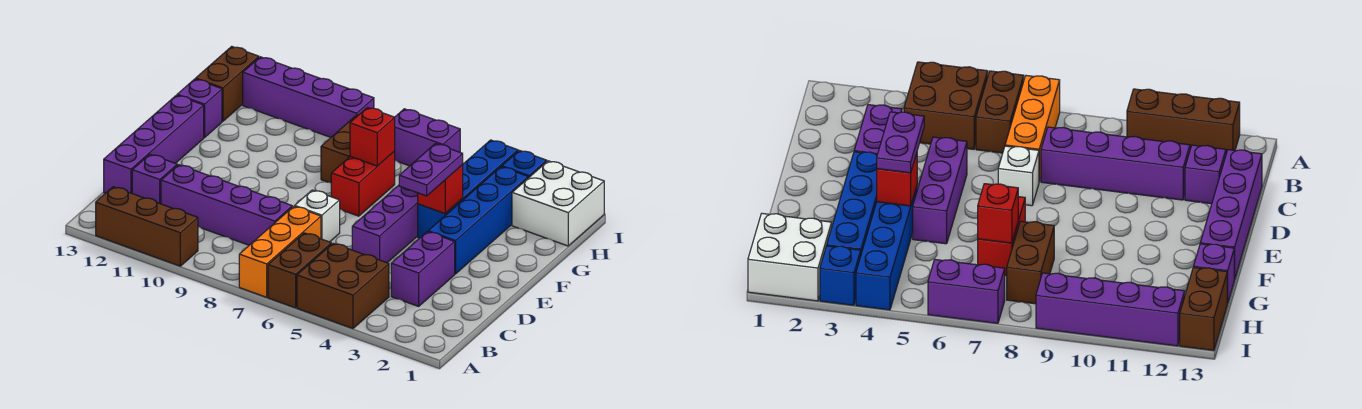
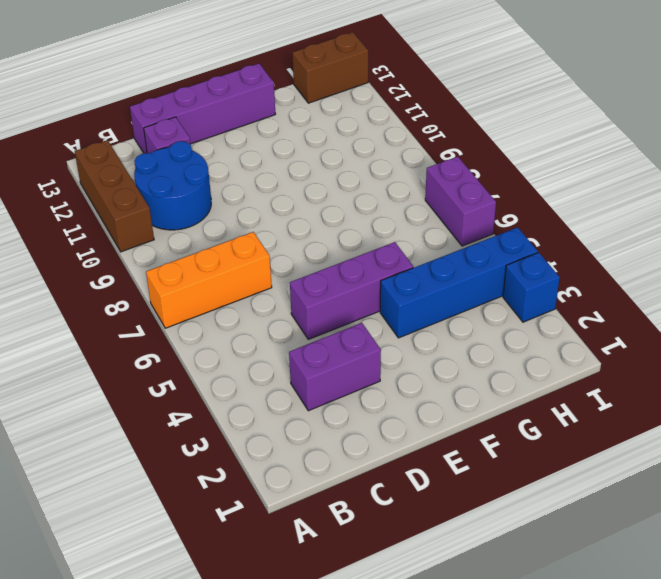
blue round brick B10:C11 level 1 -> purple brick C8:C11 level 1
none -> brown brick A4:B5 level 1
none -> brown brick A6:B6 level 1
none -> white brick D7 level 1

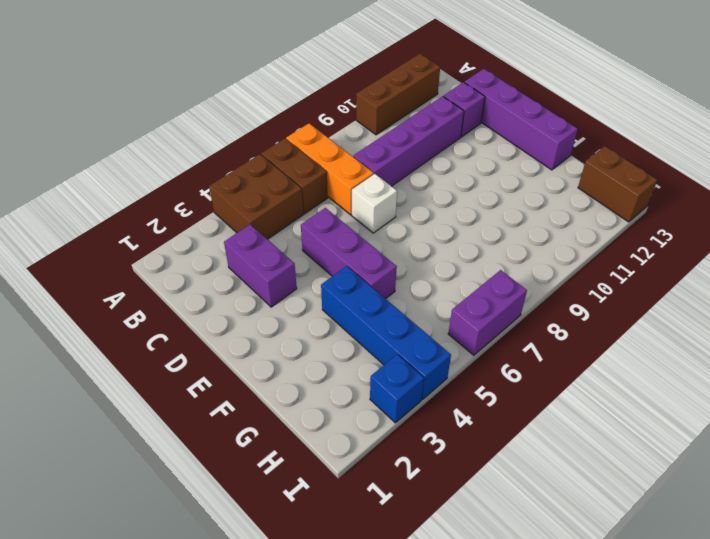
none -> blue brick E3:H3 level 1
none -> red brick F7:G7 level 1
none -> brown brick G8:H8 level 1

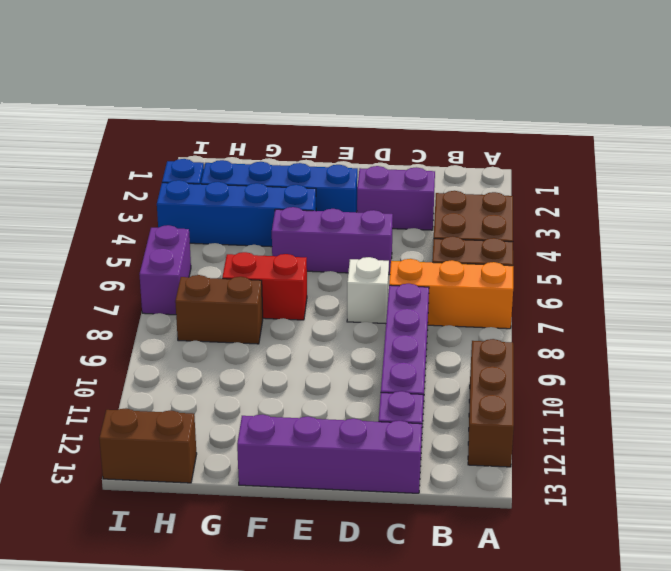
none -> purple brick G13 level 1
none -> white brick H1:I2 level 1
none -> purple brick I9:I12 level 1

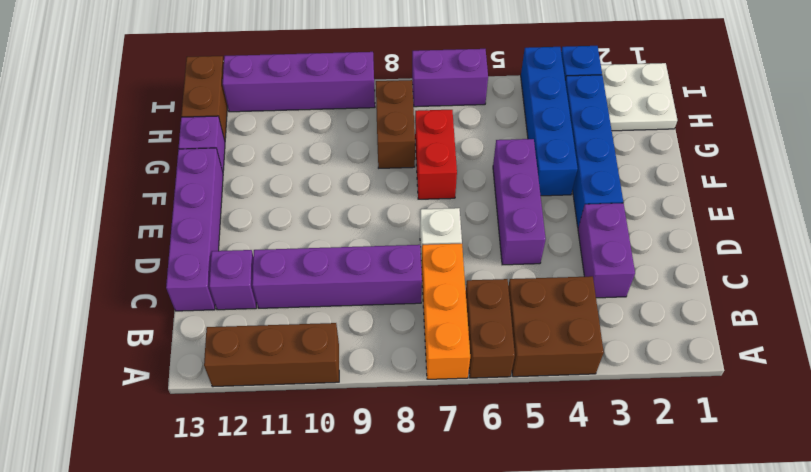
white plate H1:I2 level 1 -> white brick H1:I2 level 1
none -> red brick F4 level 2
none -> red brick G7 level 2
none -> purple plate E4:F4 level 3

